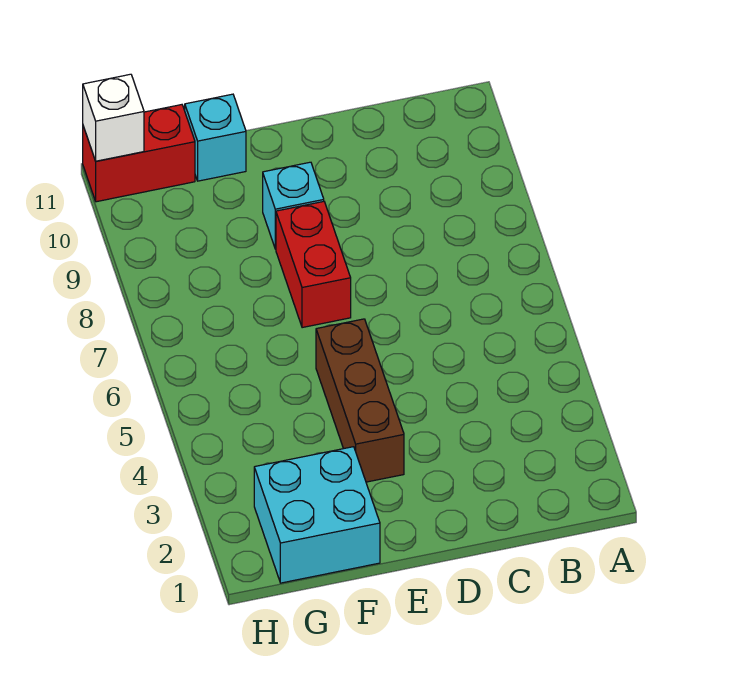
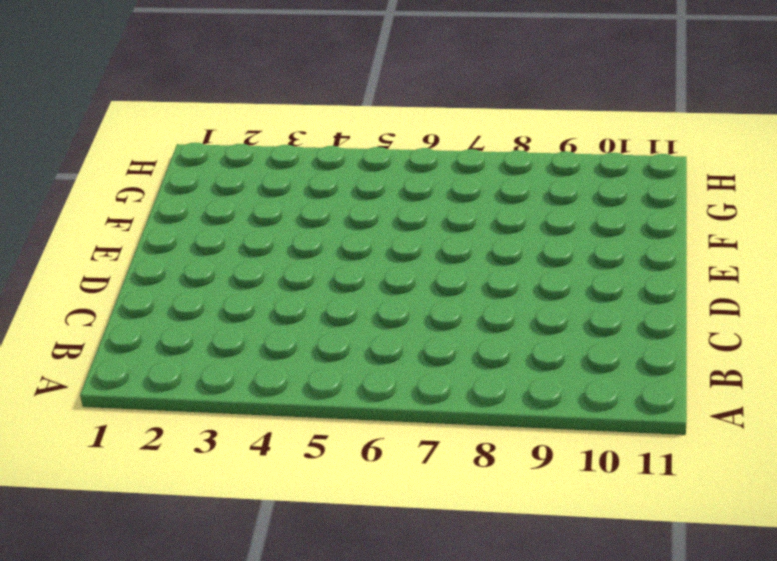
none -> brown brick E3:E5 level 1
none -> red brick E7:E8 level 1

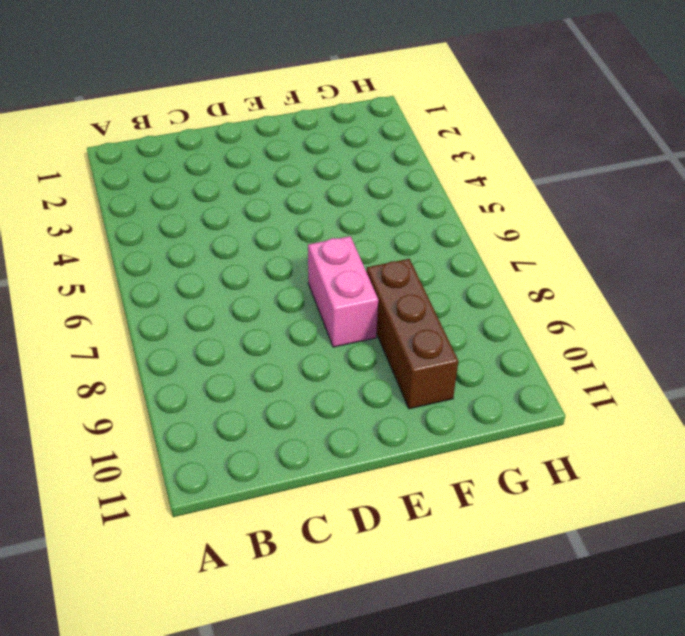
pink brick E7:E8 level 1 -> red brick E7:E8 level 1
brown brick F8:F10 level 1 -> brown brick E3:E5 level 1
none -> cyan brick E9 level 1
none -> cyan brick F1:G2 level 1

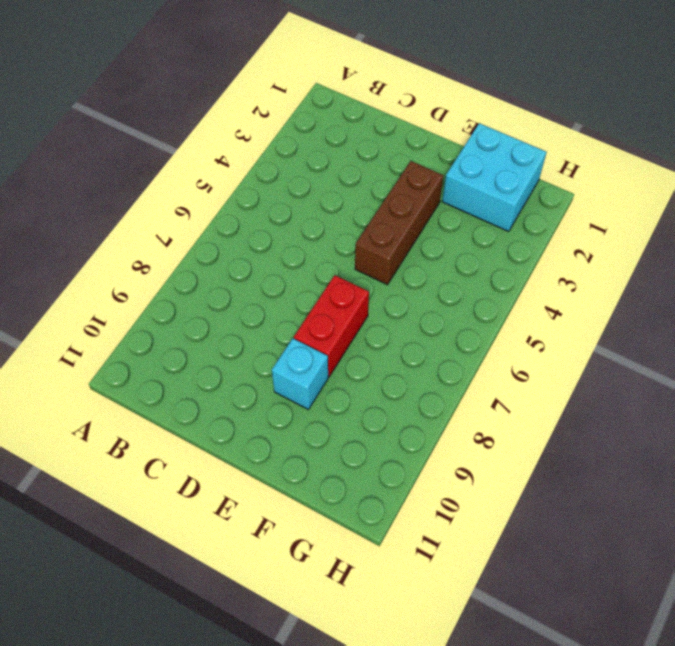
none -> cyan brick F11 level 1
none -> red brick G11:H11 level 1

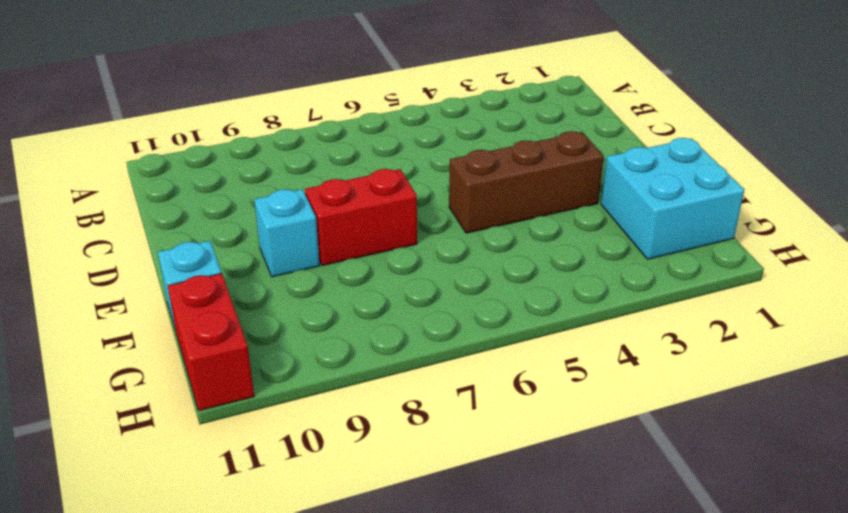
none -> white brick H11 level 2

